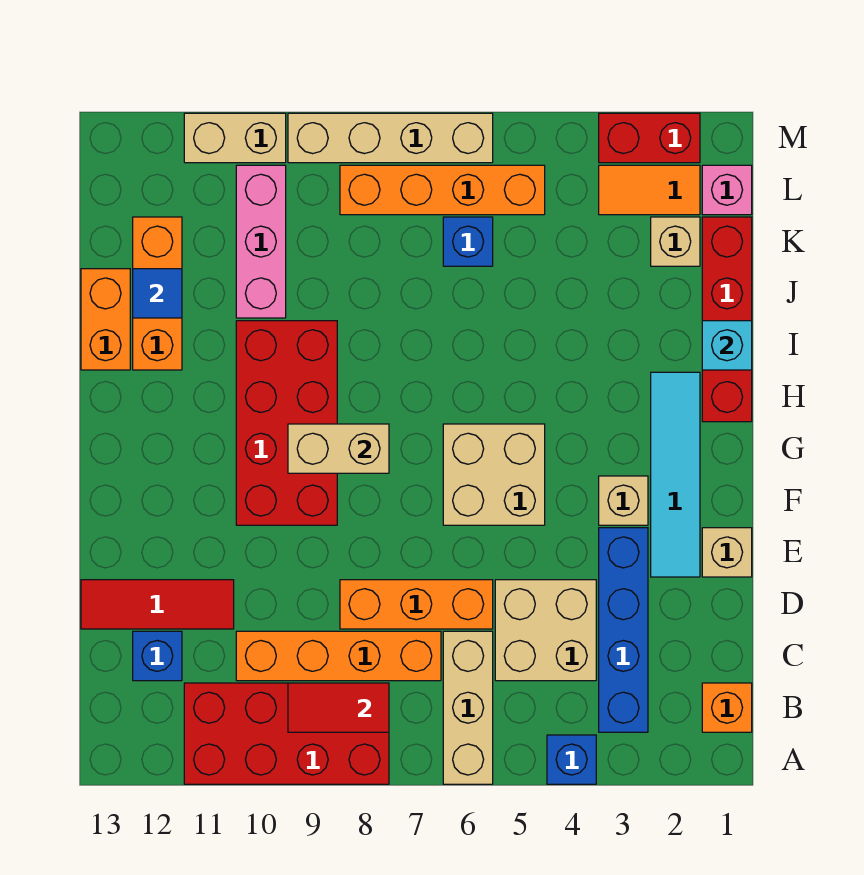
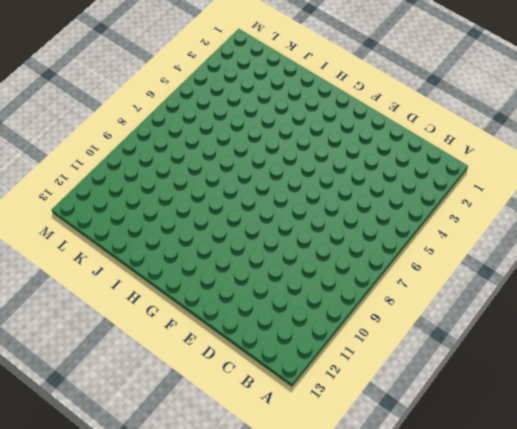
none -> blue brick A4 level 1
none -> tan brick A6:C6 level 1
none -> red brick A8:B11 level 1
none -> orange brick B1 level 1

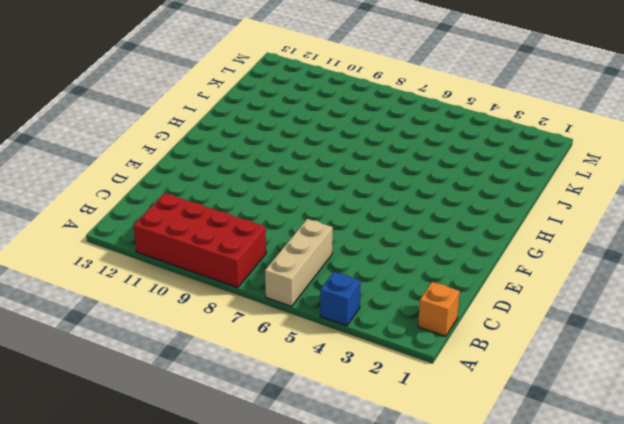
none -> blue brick B3:E3 level 1
none -> tan brick C4:D5 level 1
none -> orange brick C7:C10 level 1
none -> blue brick C12 level 1

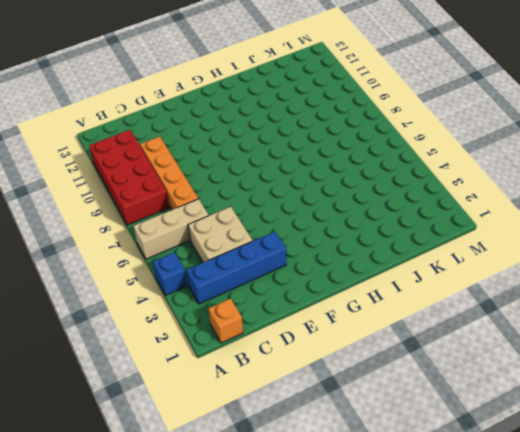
none -> blue brick C12 level 1
none -> orange brick D6:D8 level 1
none -> red tile D11:D13 level 1
none -> tan brick E1 level 1

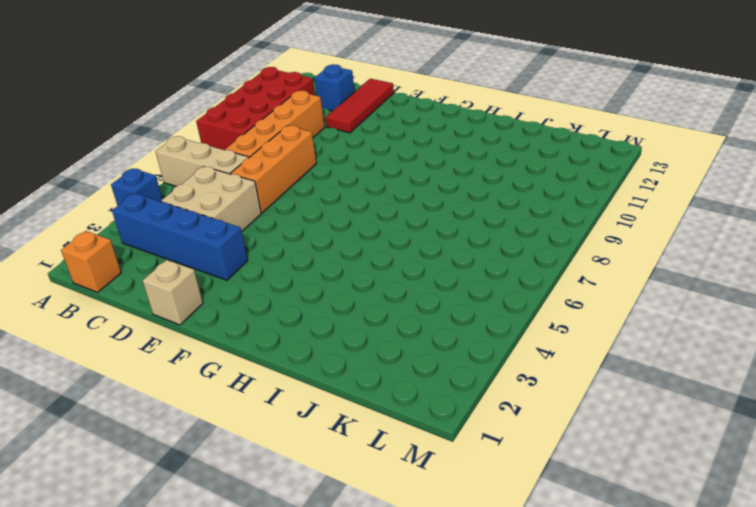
none -> cyan tile E2:H2 level 1
none -> tan brick F3 level 1
none -> tan brick F5:G6 level 1
none -> red brick F9:I10 level 1

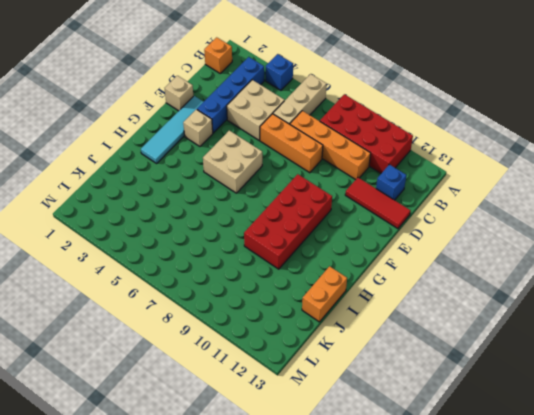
none -> red brick H1:K1 level 1
none -> orange brick I12:K12 level 1
none -> pink brick J10:L10 level 1
none -> tan brick K2 level 1

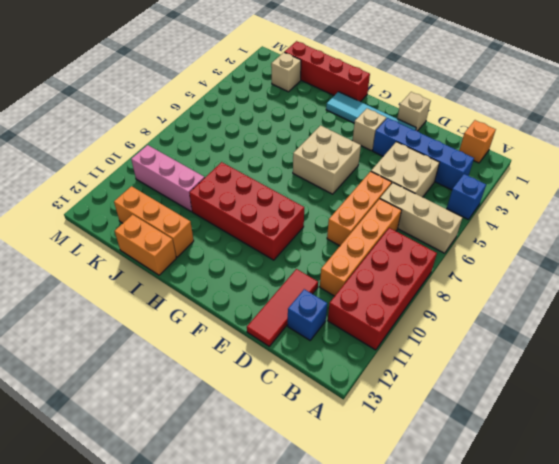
none -> blue brick K6 level 1
none -> pink brick L1 level 1
none -> orange tile L2:L3 level 1
none -> orange brick L5:L8 level 1

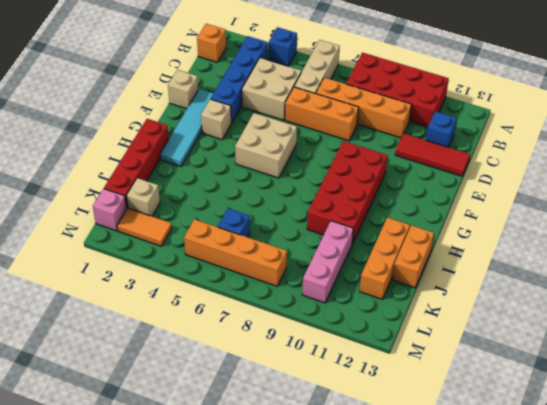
none -> red brick M2:M3 level 1
none -> tan brick M6:M9 level 1
none -> tan brick M10:M11 level 1
none -> red tile B8:B9 level 2

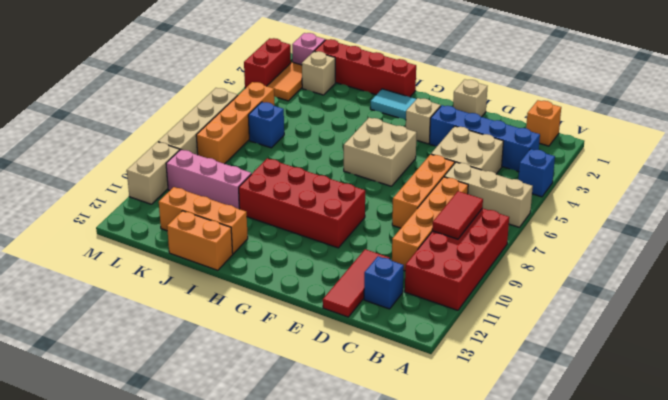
none -> tan brick G8:G9 level 2
none -> cyan brick I1 level 2
none -> blue tile J12 level 2

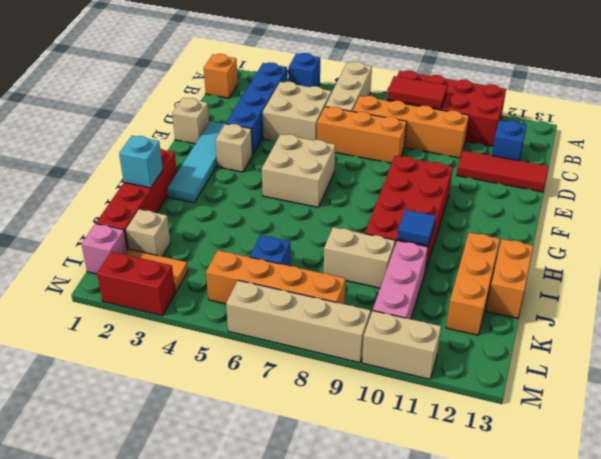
blue tile I10 level 2 -> blue tile J12 level 2
tan brick J8:J9 level 1 -> tan brick G8:G9 level 2

